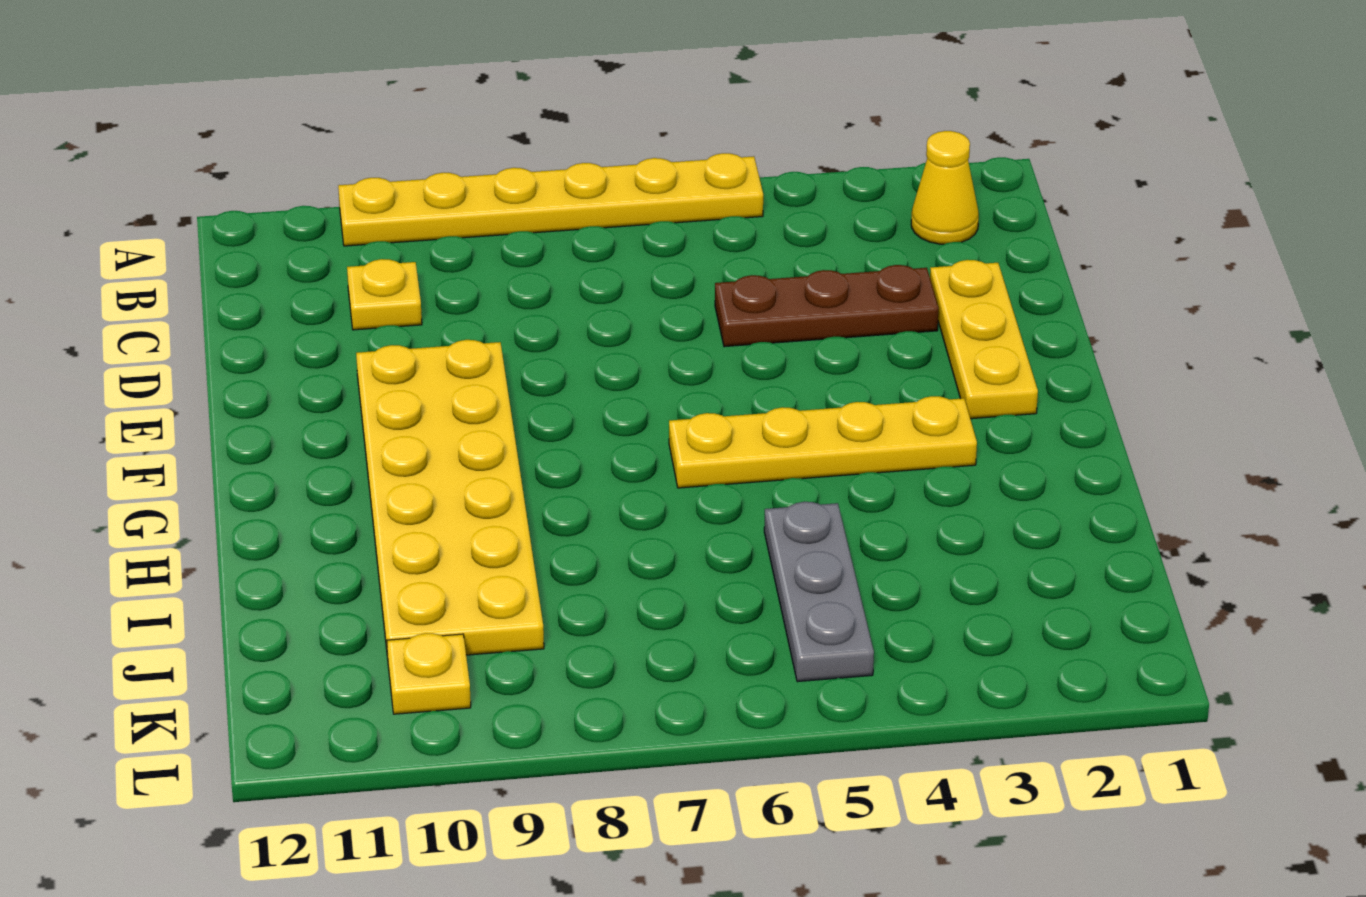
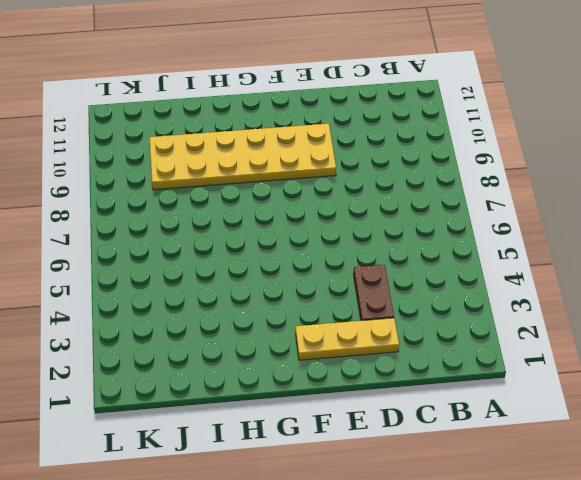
brown plate D3:D4 level 1 -> brown plate D3:D5 level 1
none -> yellow plate A5:A10 level 1
none -> yellow cone B2 level 1

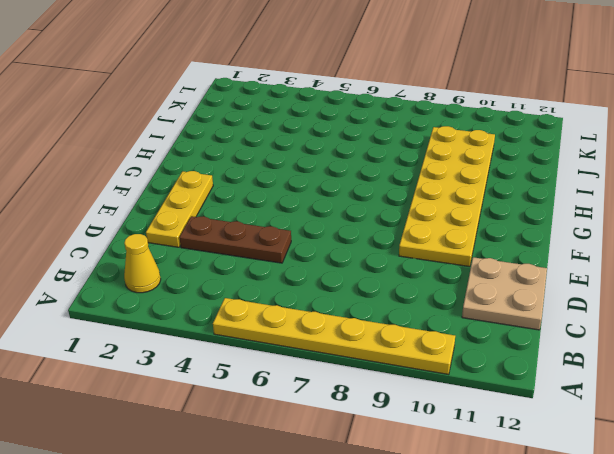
tan plate C11:D12 level 1 -> none
none -> yellow plate C10 level 1
none -> yellow plate G3:G6 level 1

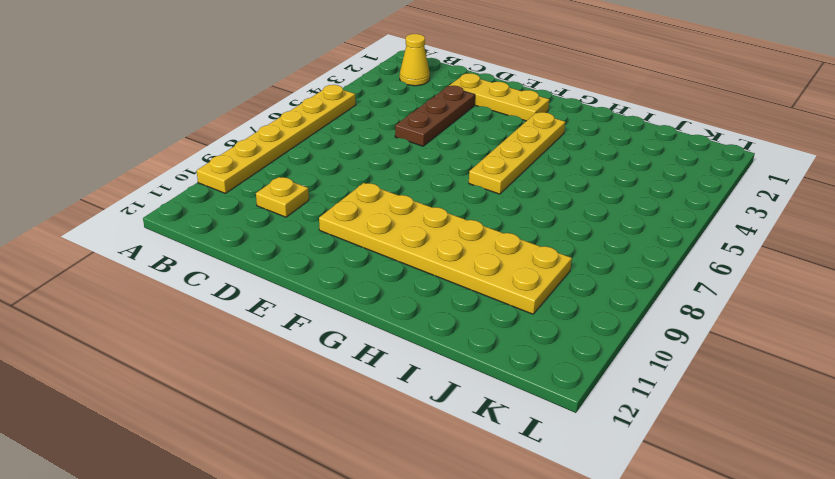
none -> grey plate I5:K5 level 1
none -> yellow plate K10 level 1

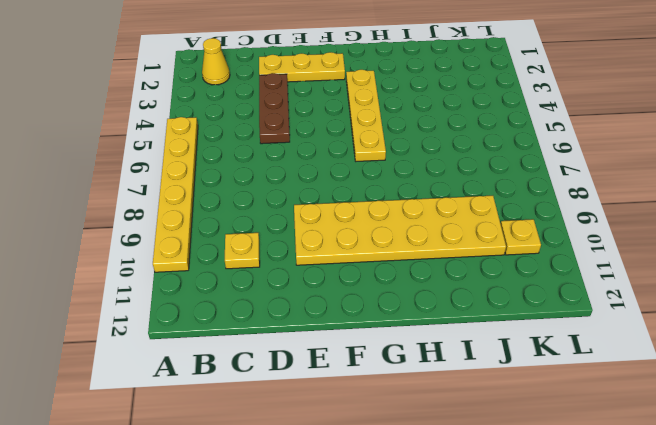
none -> grey plate I5:K5 level 1

